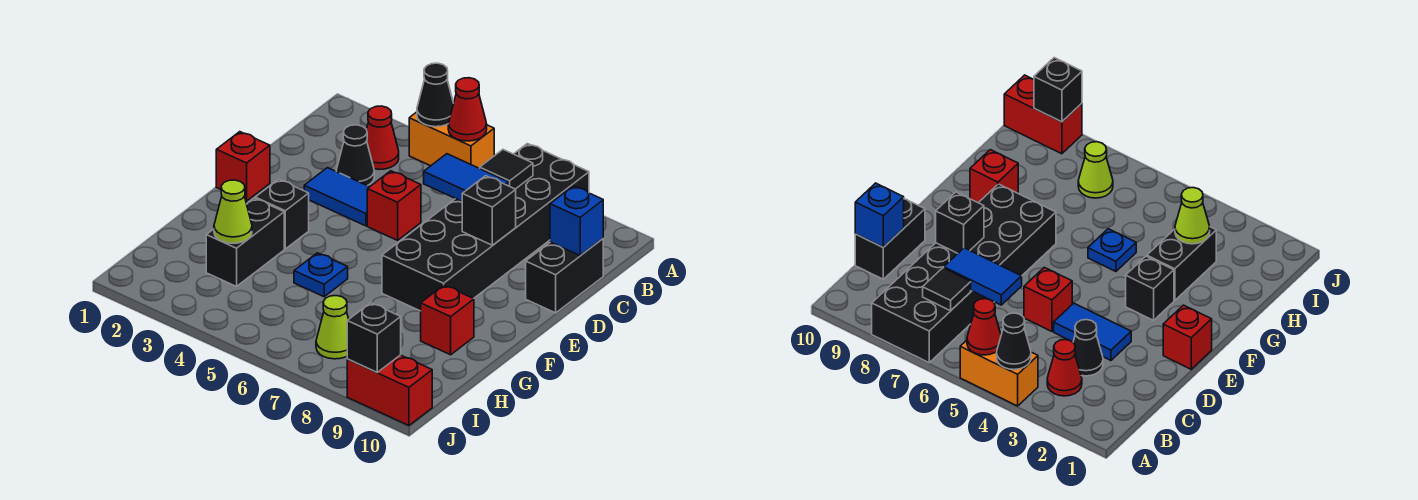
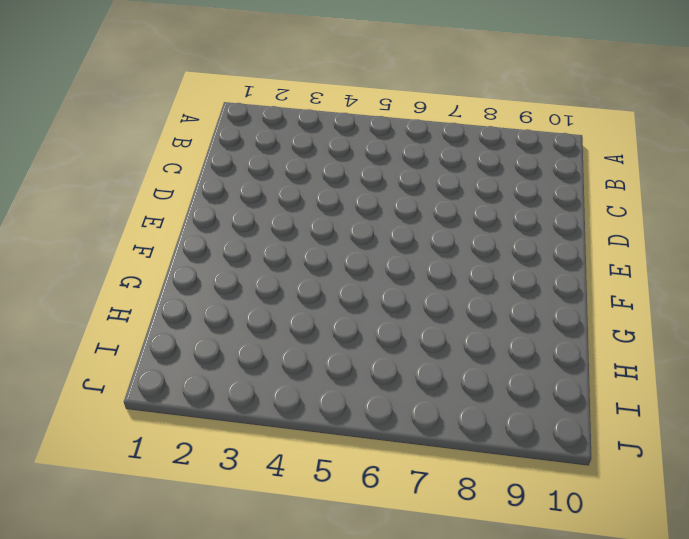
none -> orange brick A4:A5 level 1
none -> black brick A7:F8 level 1
none -> red cone B3 level 1

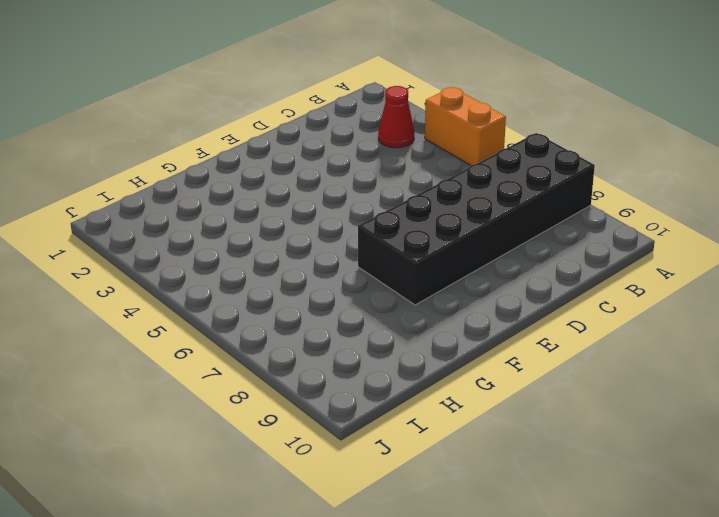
none -> black cone C3 level 1
none -> black brick C10:D10 level 1
none -> blue tile D3:D4 level 1

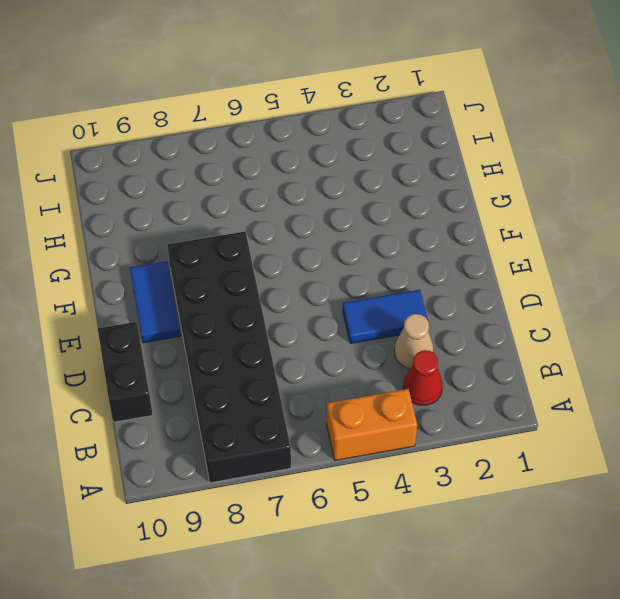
tan cone C3 level 1 -> black cone C3 level 1
blue tile E9:F9 level 1 -> blue tile C6:C7 level 2
none -> red brick D5 level 1
none -> red brick E1 level 1
none -> black brick F3 level 1

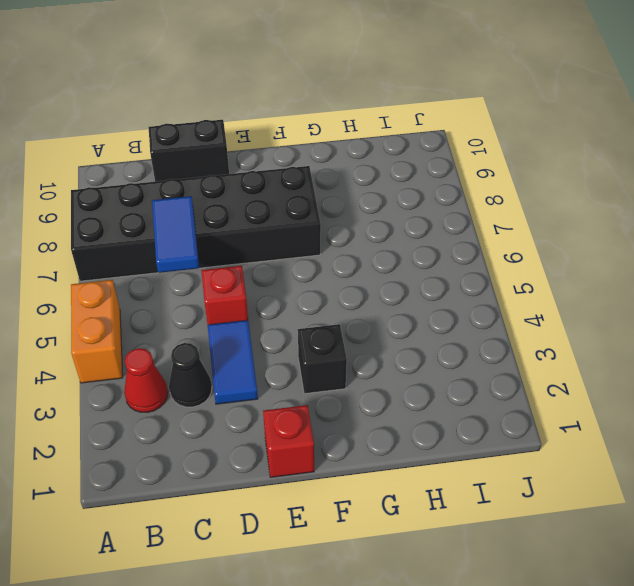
none -> black brick G3:H3 level 1
none -> blue plate G5 level 1
none -> red brick G9 level 1

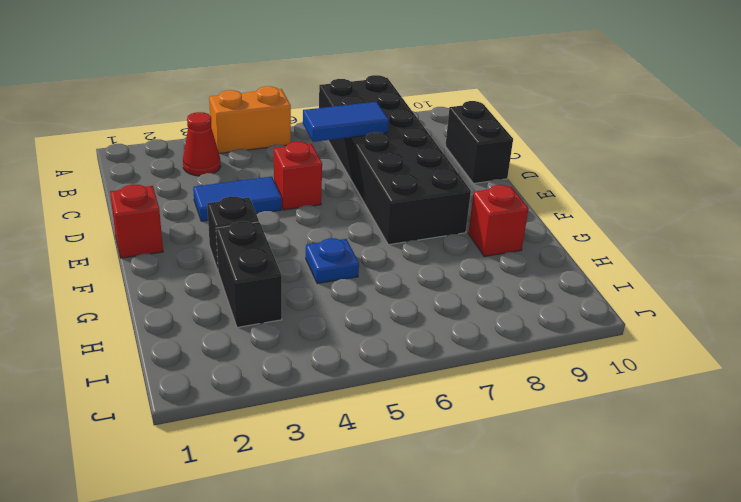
none -> black cone C3 level 1
none -> lime cone I7 level 1
none -> red brick J9:J10 level 1

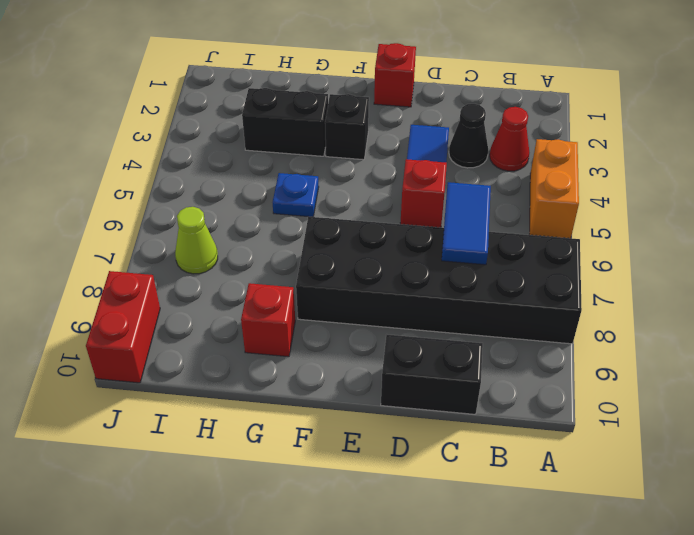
none -> black cone A4 level 2
none -> red cone A5 level 2
none -> black tile B7 level 2

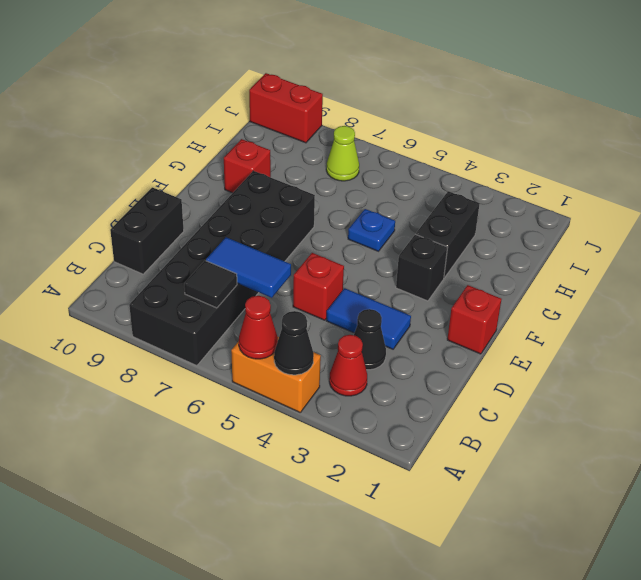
none -> blue brick C10 level 2
none -> black brick D8 level 2
none -> lime cone H3 level 2

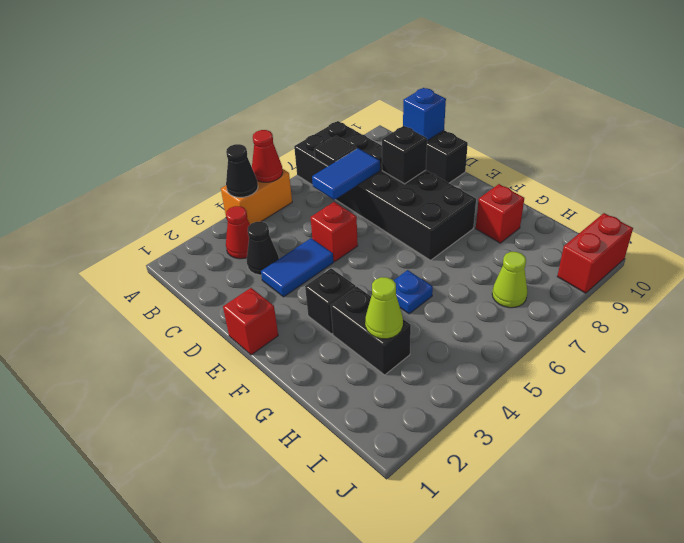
none -> black brick J9 level 2

